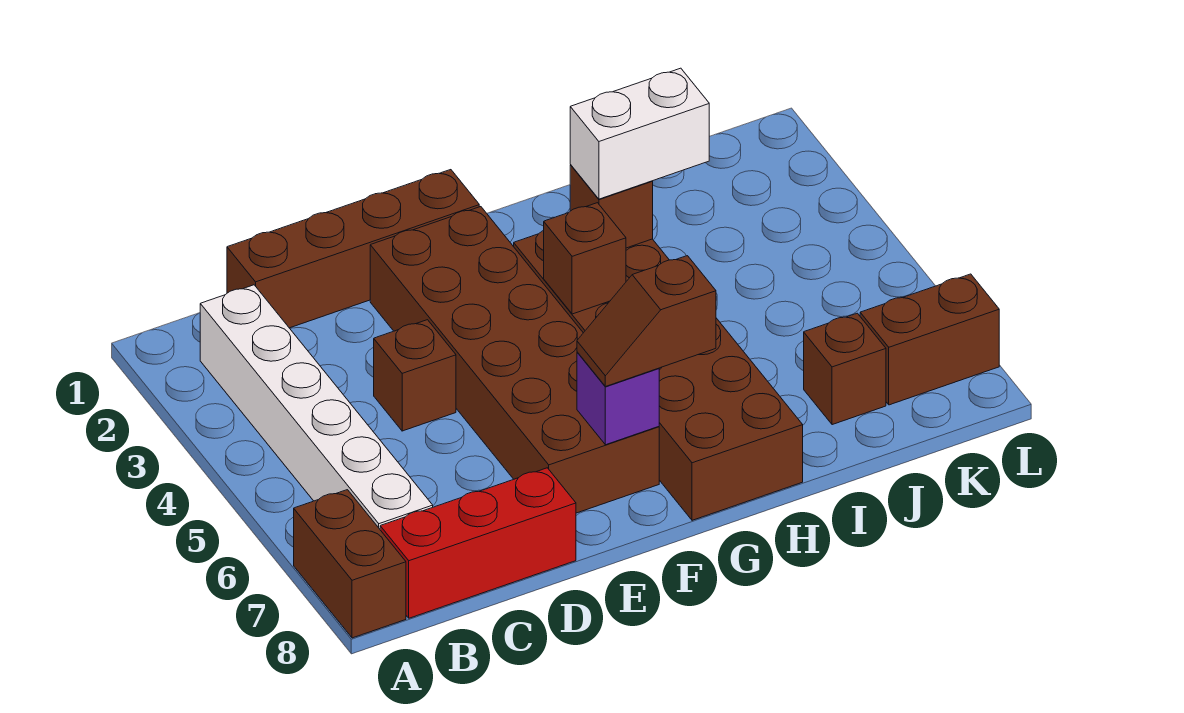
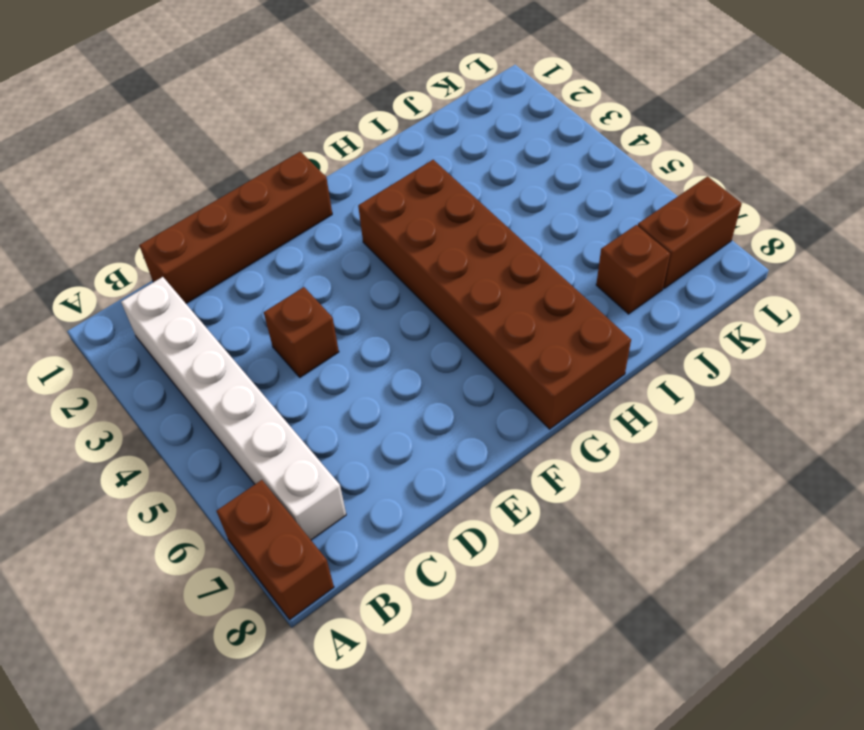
none -> red brick B8:D8 level 1
none -> brown brick E2:F7 level 1
none -> purple brick F7 level 2

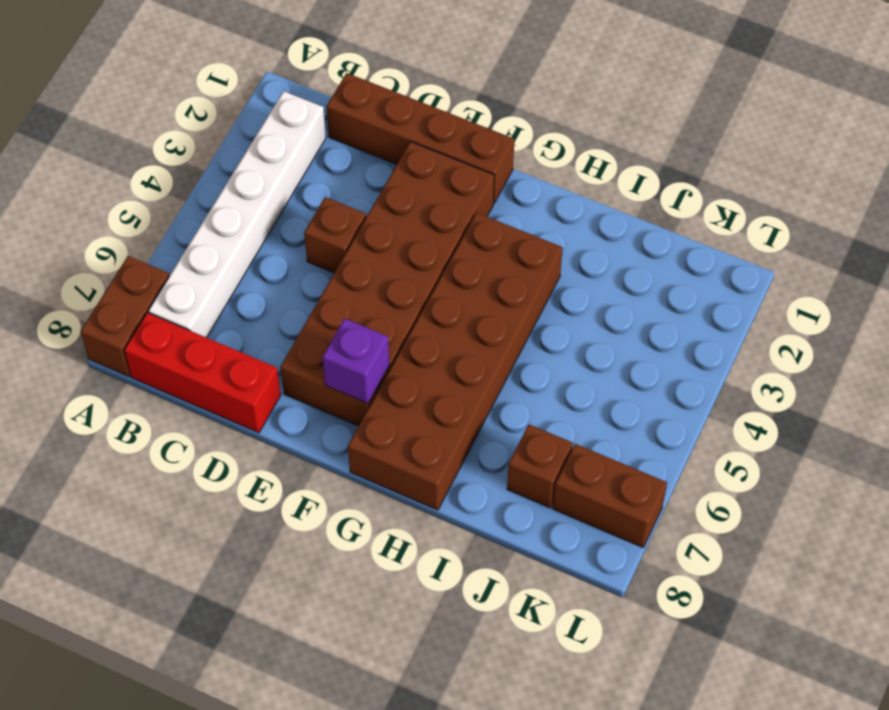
none -> brown brick G4 level 2
none -> brown brick H3 level 2
none -> brown slope F7:G7 level 3 top G

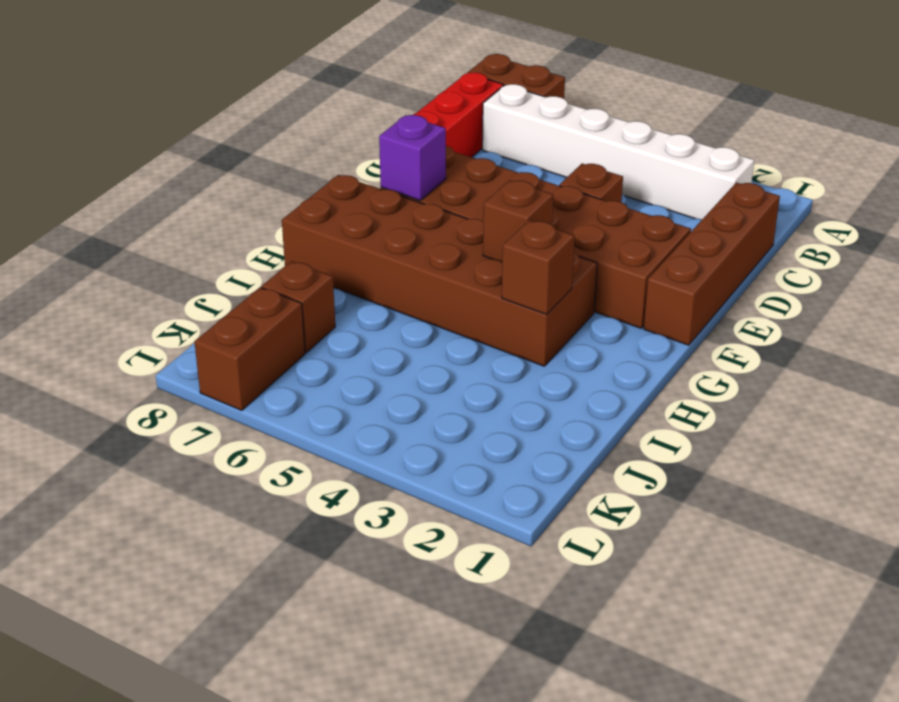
none -> brown slope F7:G7 level 3 top G
none -> white brick H3:I3 level 3

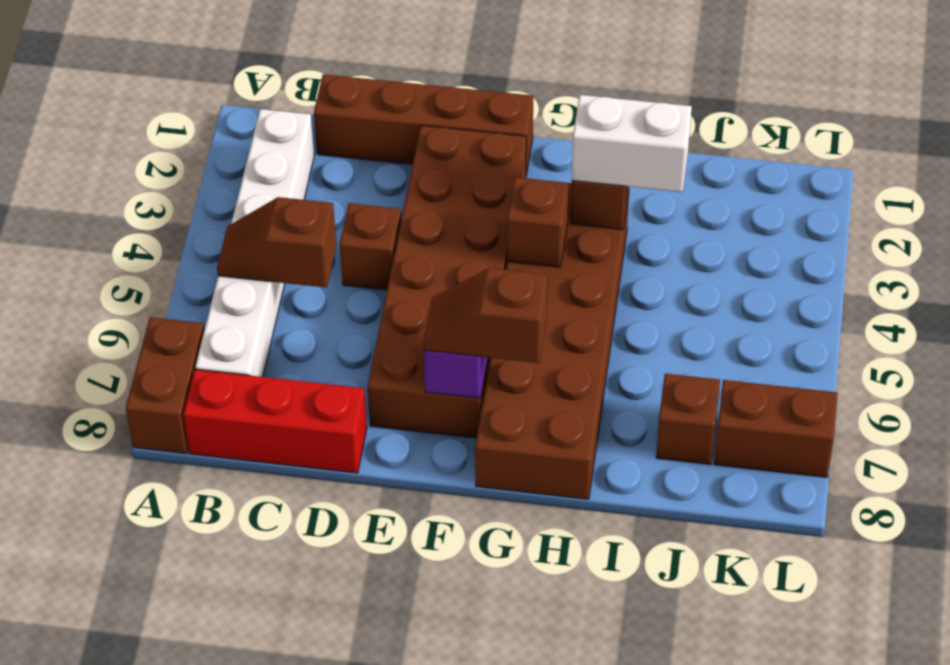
brown slope B5:C5 level 2 top C -> none

